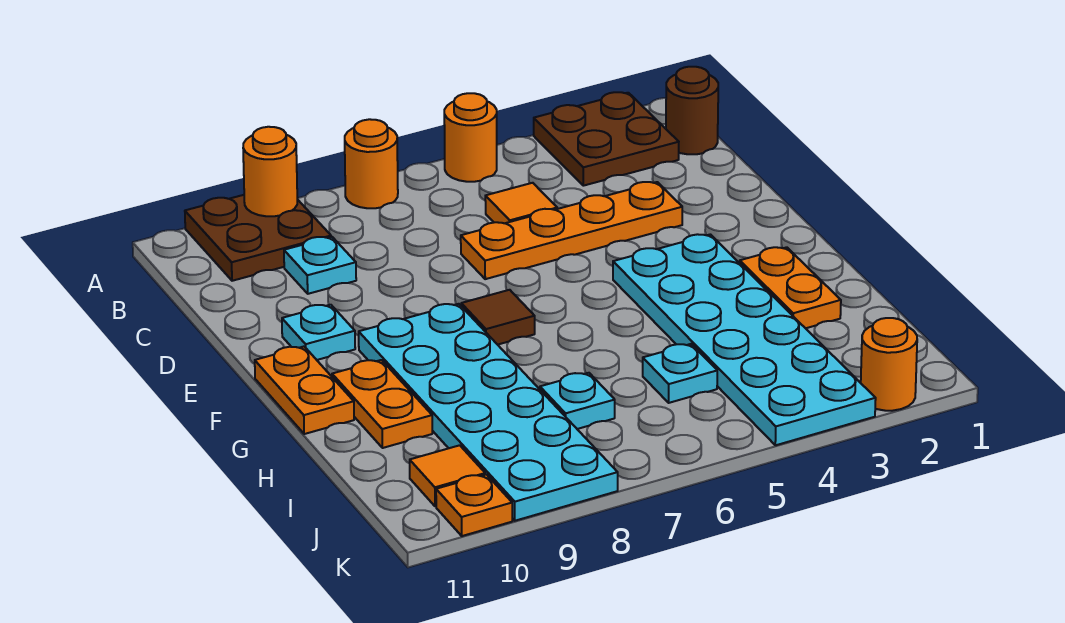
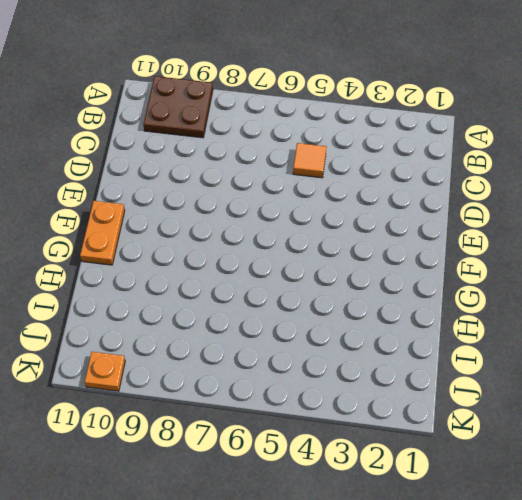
none -> brown plate A2:B3 level 1
none -> orange round brick A5 level 1
none -> orange round brick A7 level 1

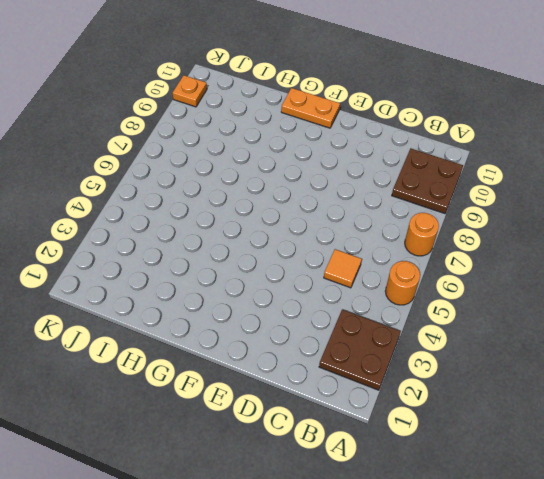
none -> brown round brick B1 level 1
none -> cyan plate C9 level 1
none -> orange plate D3:D6 level 1

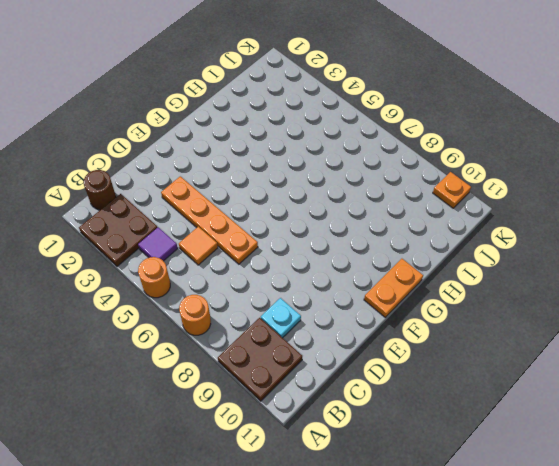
purple tile B4 level 1 -> none
none -> cyan plate E10 level 1
none -> cyan plate F3:K4 level 1
none -> brown tile F7 level 1

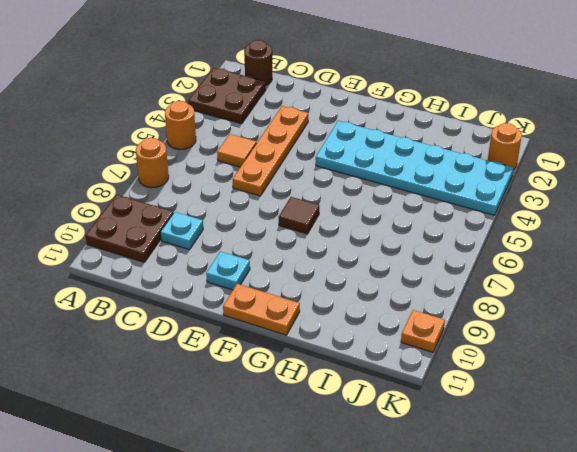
none -> cyan plate F8:K9 level 1
none -> orange plate G2:H2 level 1
none -> orange plate G10:H10 level 1

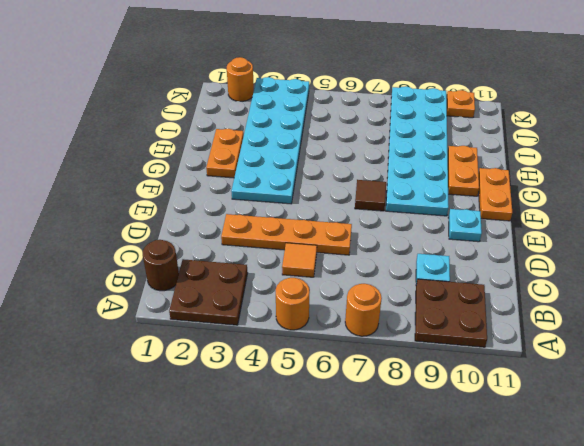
none -> cyan plate I5 level 1
none -> cyan plate I7 level 1
none -> orange tile J10 level 1

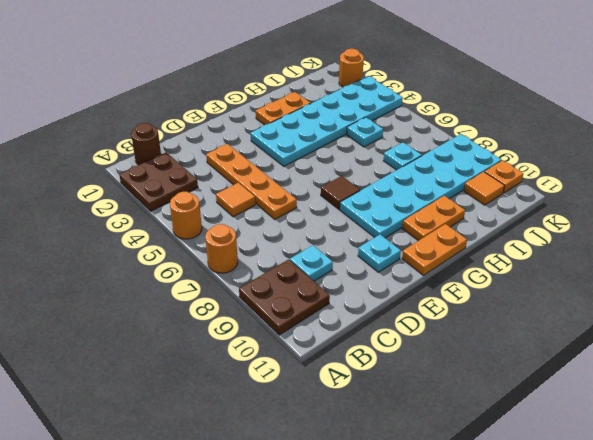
none -> orange round brick A9 level 2

